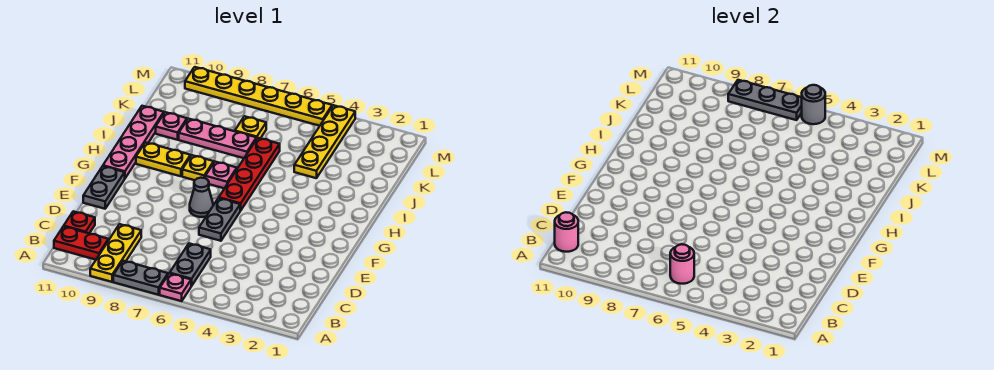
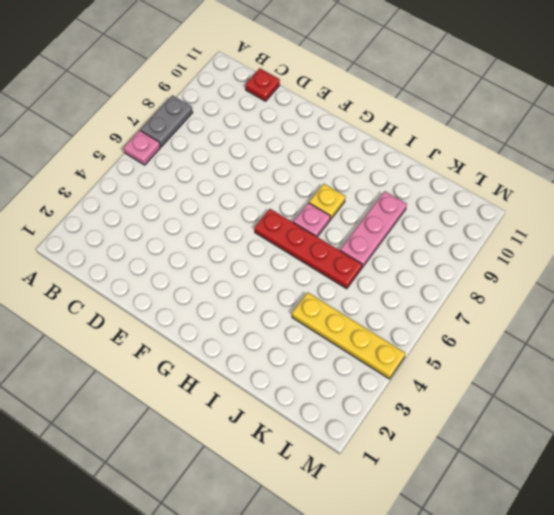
none -> yellow plate A9:C9 level 1
none -> grey plate B6:C6 level 1
none -> red plate B10:B11 level 1

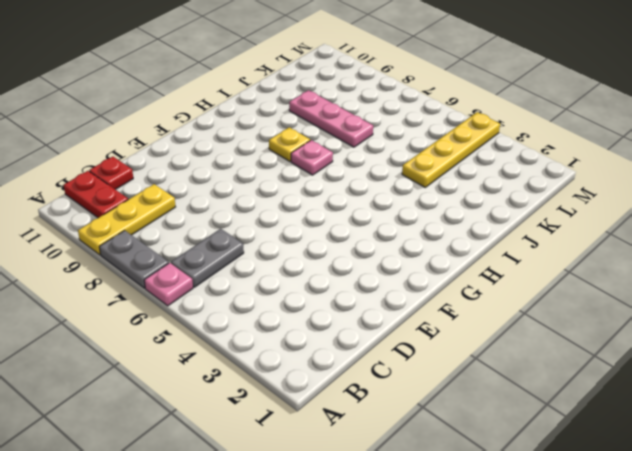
none -> grey plate E6:F6 level 1
none -> grey plate E11:F11 level 1
none -> grey cone F7 level 1

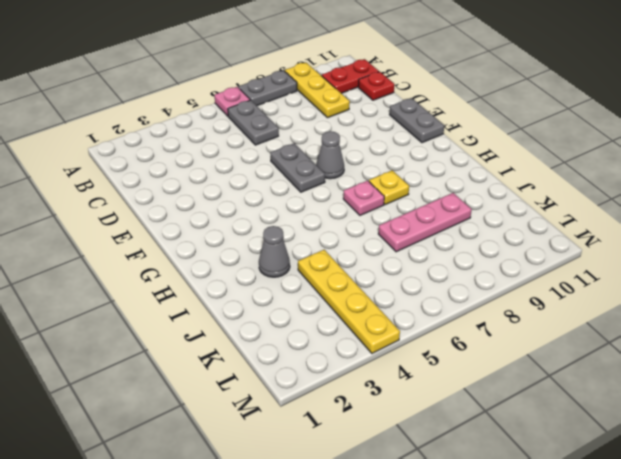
grey cone I3 level 1 -> none
none -> red plate G6:J6 level 1
none -> pink plate G11:J11 level 1
none -> yellow plate H9:H10 level 1

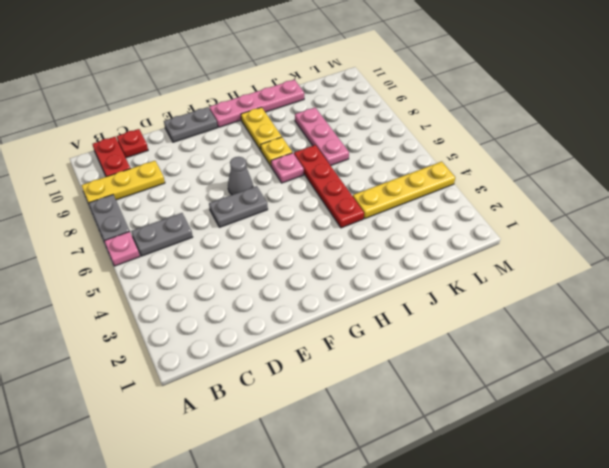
red plate I4:I7 level 1 -> red plate G6:J6 level 1
none -> pink plate J10 level 1
none -> yellow plate K7 level 1
none -> yellow plate M5:M10 level 1

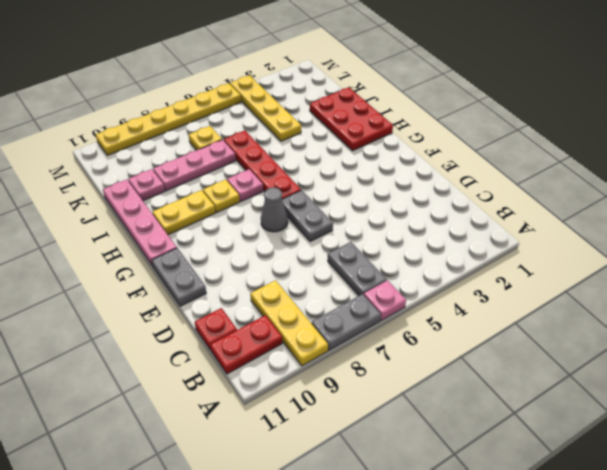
red plate H1:J2 level 1 -> none
none -> pink round brick B6 level 2
none -> pink round brick B11 level 2
none -> grey round brick M5 level 2

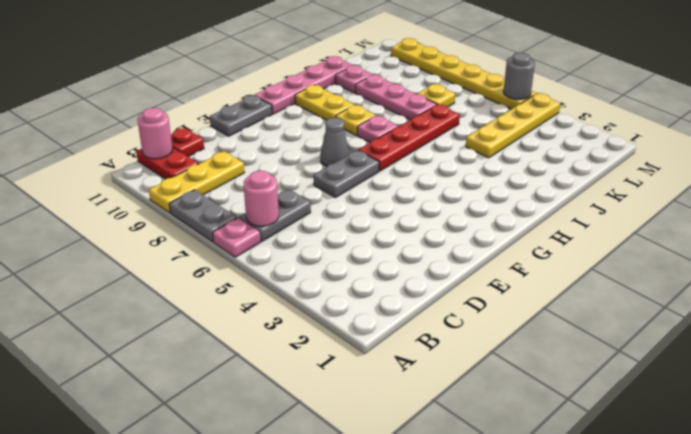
none -> grey plate M6:M8 level 2

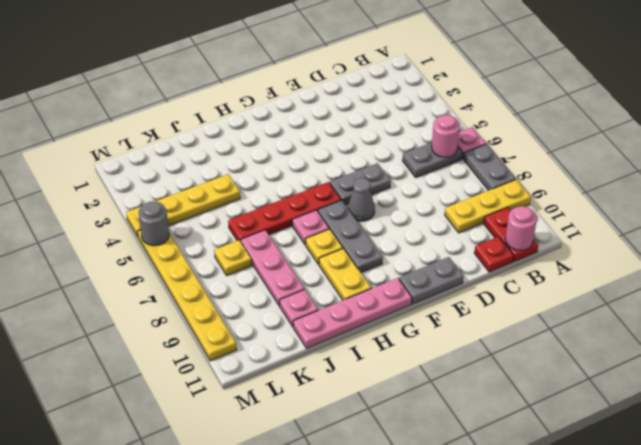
grey plate G7:G9 level 1 -> grey plate M6:M8 level 2

